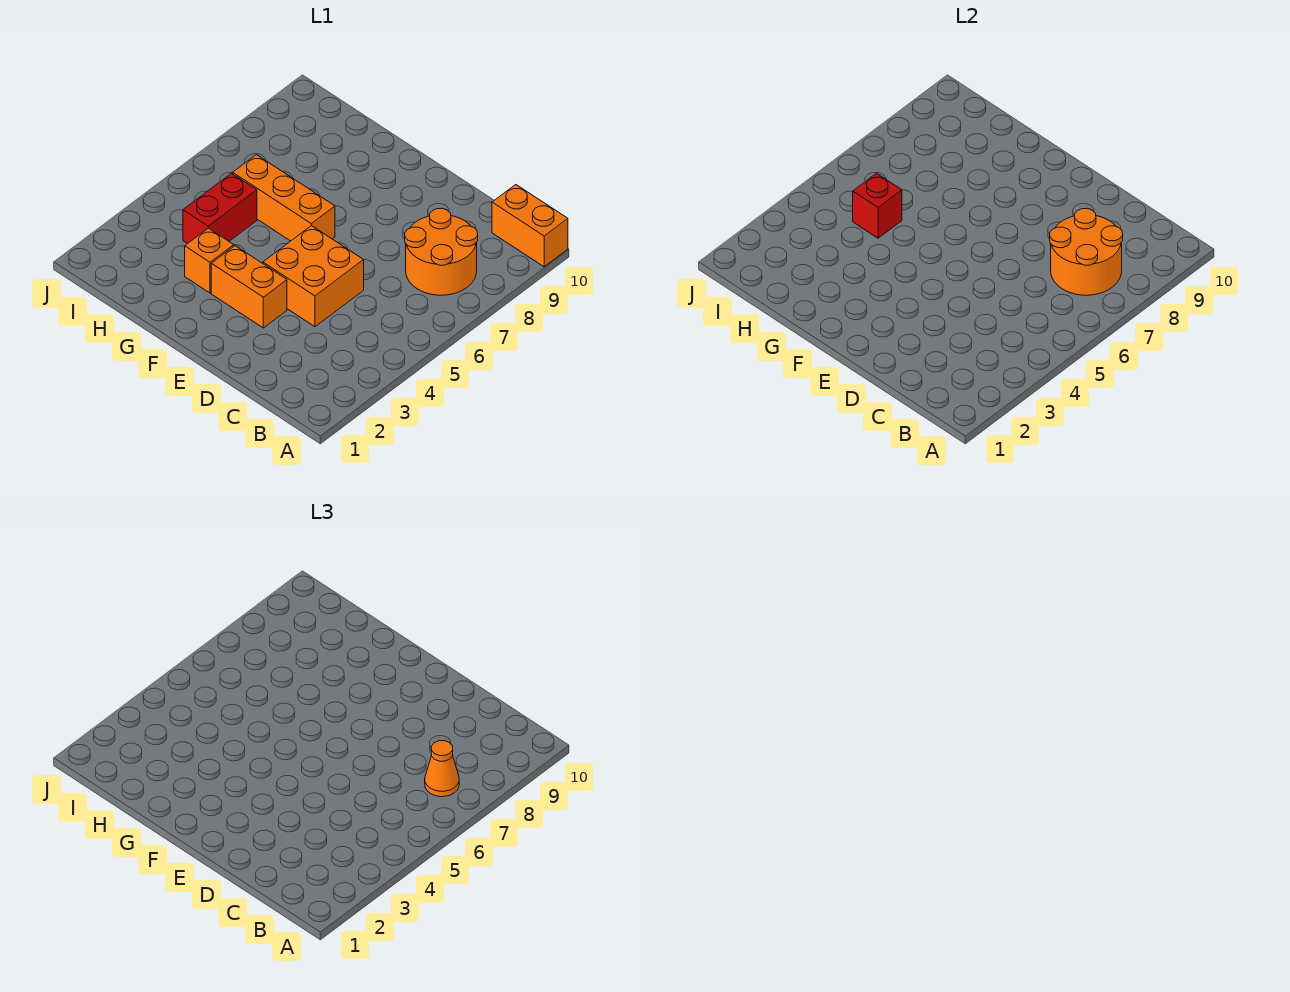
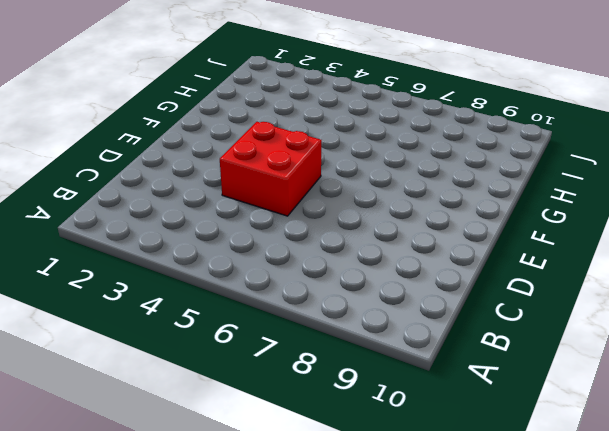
red brick D4:E5 level 1 -> orange brick D4:E5 level 1
none -> orange brick A10:B10 level 1
none -> orange round brick B7:C8 level 1

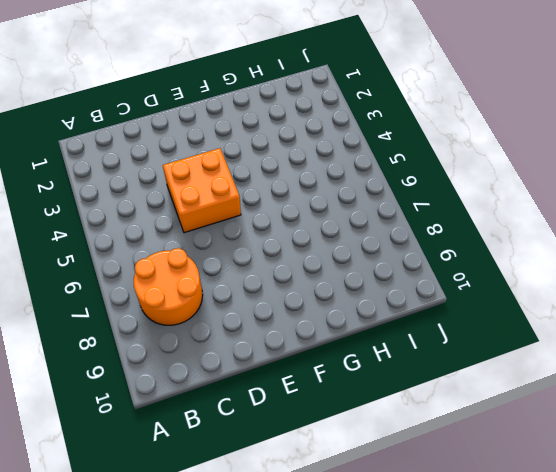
none -> orange brick A10:B10 level 1
none -> orange brick E3:F3 level 1

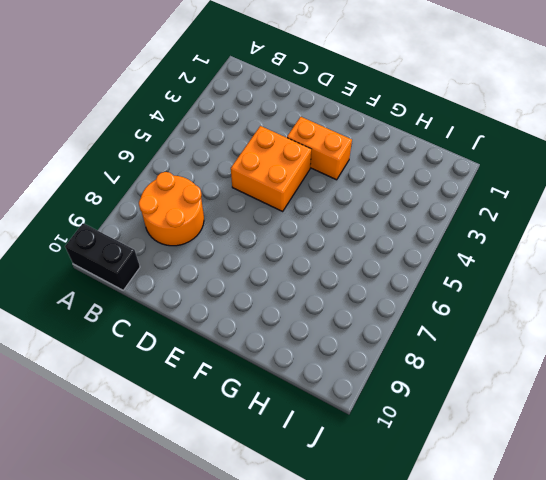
black brick A10:B10 level 1 -> orange brick A10:B10 level 1
none -> orange brick F6:H6 level 1
none -> orange brick G3 level 1

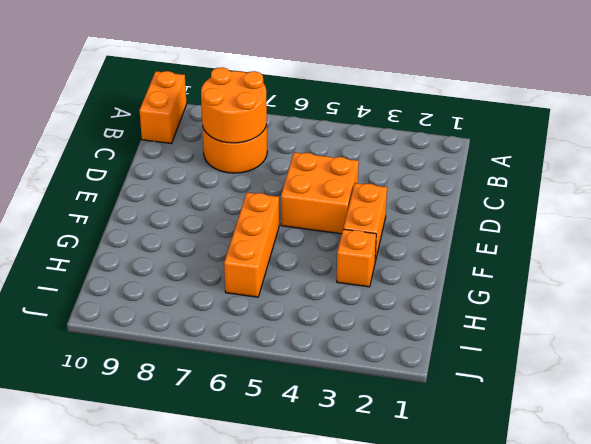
none -> red brick H4:H5 level 1
none -> red brick H5 level 2

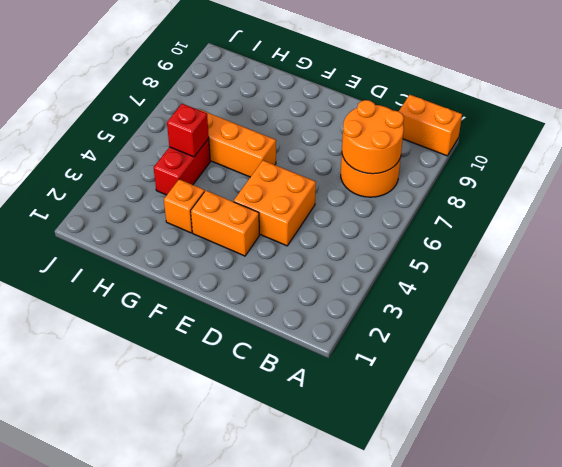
none -> orange cone B7 level 3

